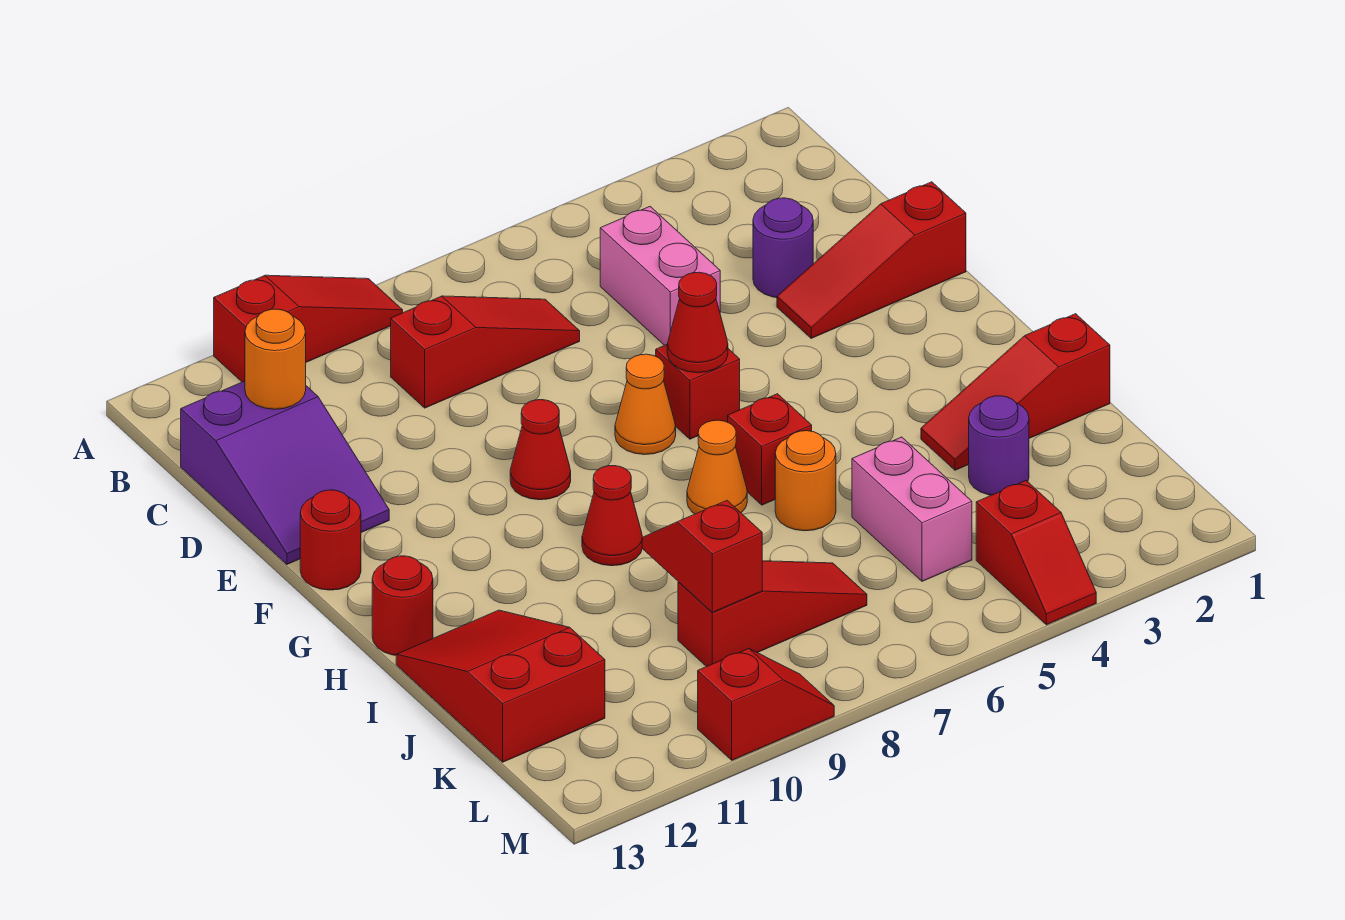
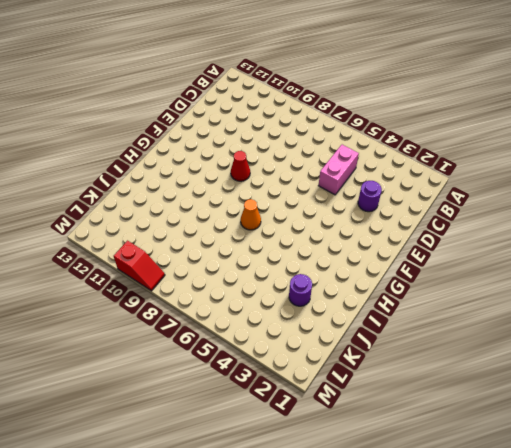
none -> red slope A9:A11 level 1 top 11
none -> red slope C7:C9 level 1 top 9
none -> purple slope C12:E13 level 1 top C

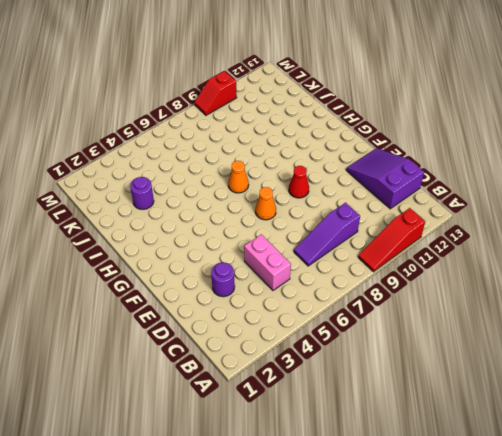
purple slope C7:C9 level 1 top 9 -> red slope C7:C9 level 1 top 9
none -> red slope E1:E3 level 1 top 1
none -> red brick F6 level 1
none -> red round brick F13 level 1

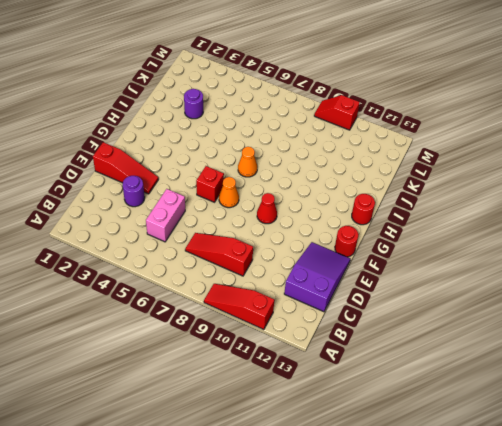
none -> red brick H6 level 1
none -> red cone H9 level 1
none -> red slope I1:I3 level 1 top 1

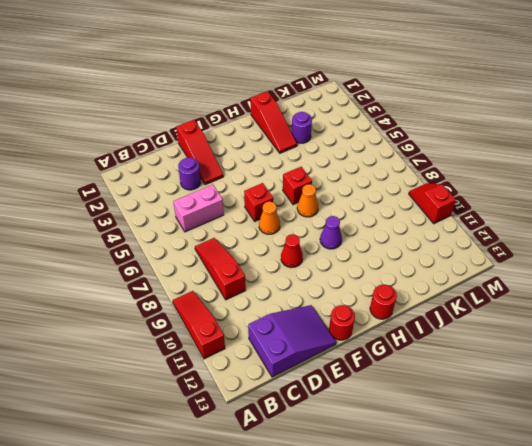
purple cone H9 level 1 -> red cone H9 level 1
none -> orange round brick I6 level 1
none -> red slope I12:K13 level 1 top K
none -> pink brick J5:K5 level 1

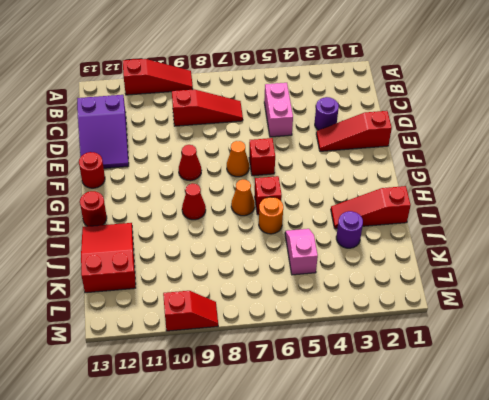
pink slope J5:K5 level 1 top K -> pink brick J5:K5 level 1
none -> red slope K7:K9 level 1 top 9
none -> red slope L4:M4 level 1 top L
none -> orange round brick C12 level 2

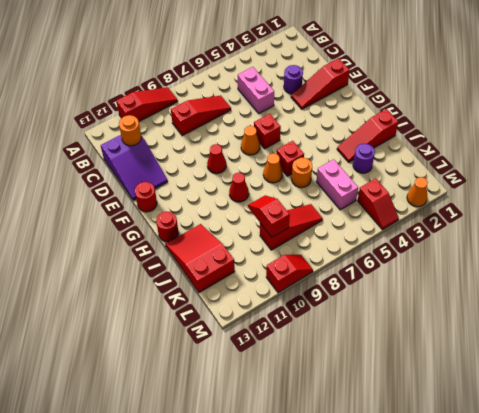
orange cone M2 level 1 -> none
none -> red cone F6 level 2

